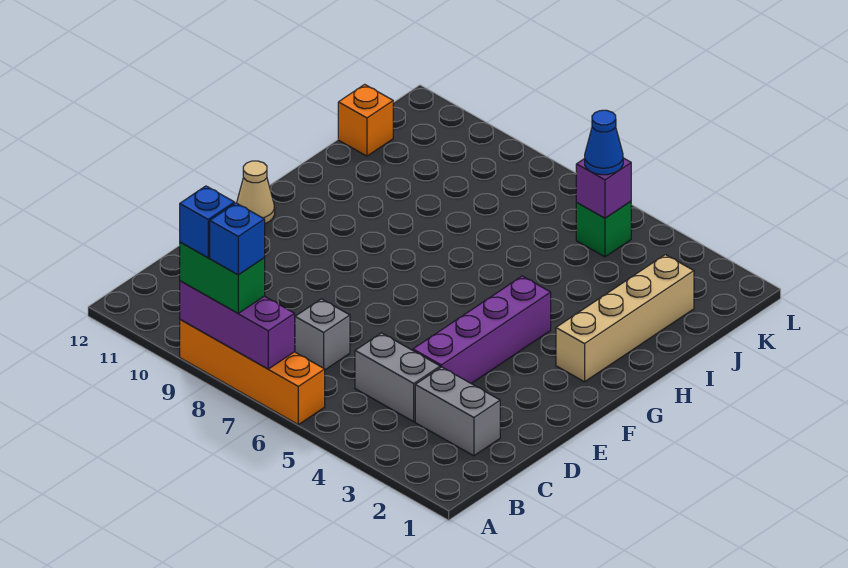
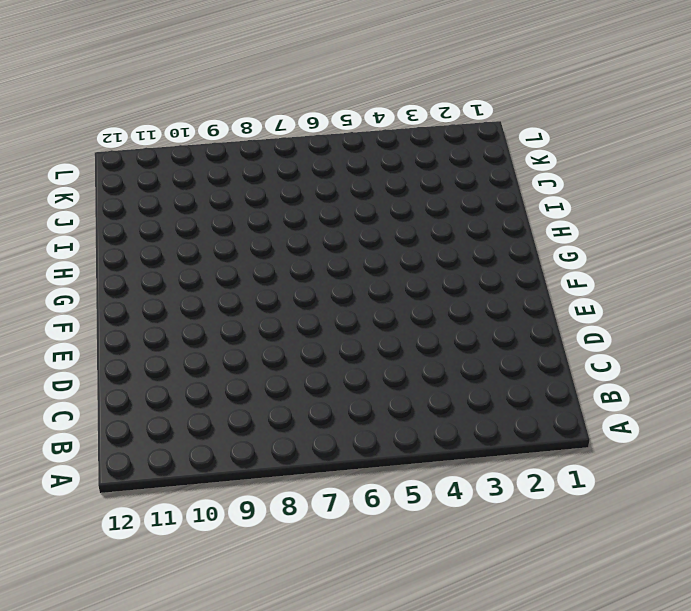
none -> orange brick A6:A9 level 1
none -> grey brick C2:C3 level 1
none -> grey brick C4:C5 level 1

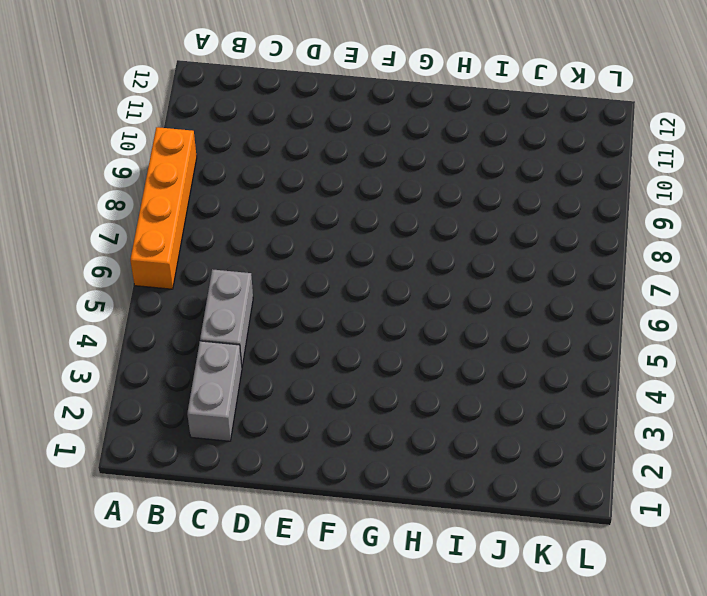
none -> grey brick C7 level 1
none -> purple brick D4:G4 level 1
none -> tan cone F12 level 1

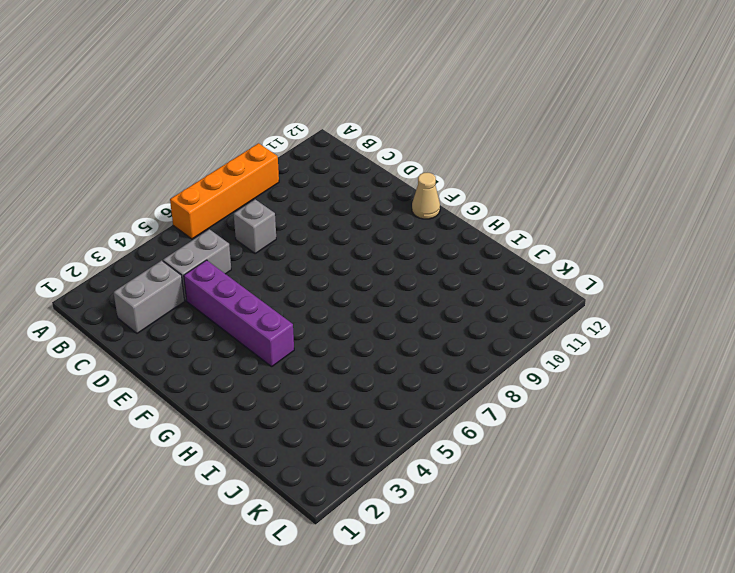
none -> tan brick G2:J2 level 1
none -> orange brick J12 level 1
none -> green brick K5 level 1

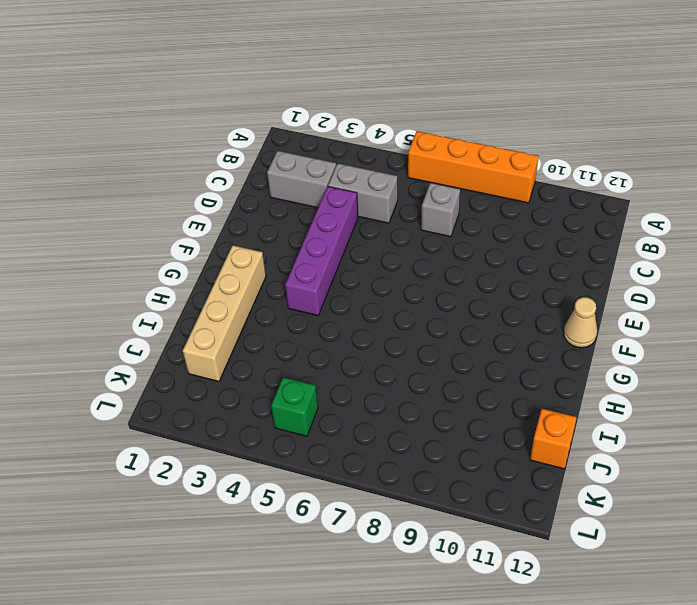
none -> purple brick A7:A9 level 2
none -> purple brick K5 level 2
none -> green brick A8:A9 level 3

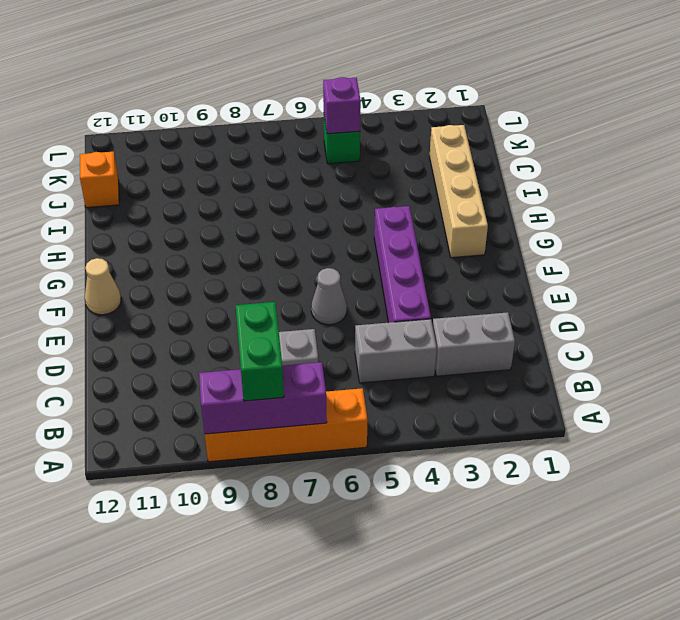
green brick A8:B8 level 3 -> green brick A8:A9 level 3
grey cone E6 level 1 -> none
none -> blue cone K5 level 3
none -> blue brick A8 level 4
none -> blue brick A9 level 4

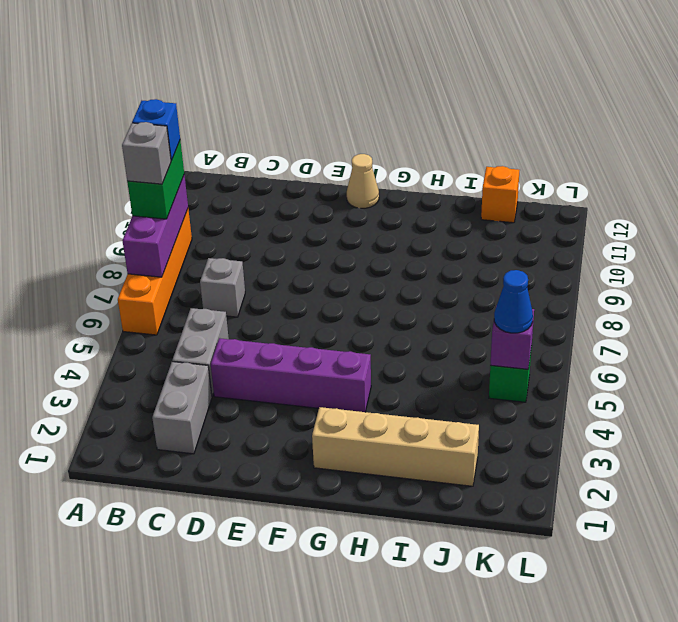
grey brick A8 level 4 -> blue brick A8 level 4

